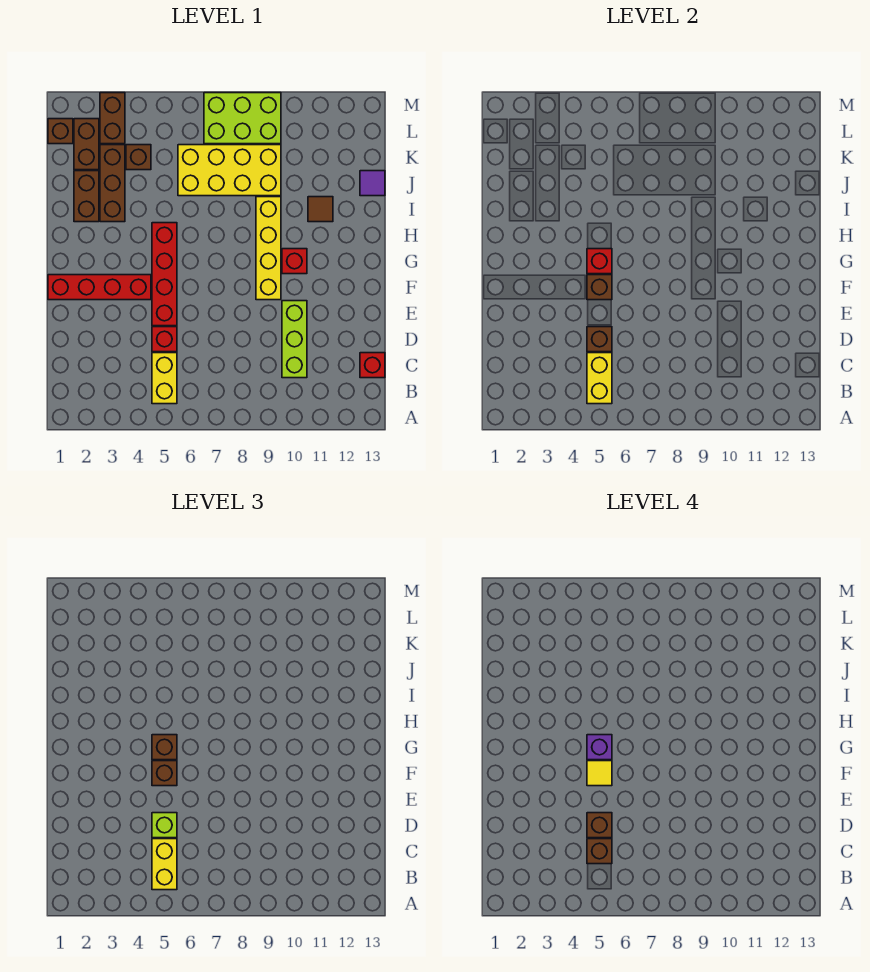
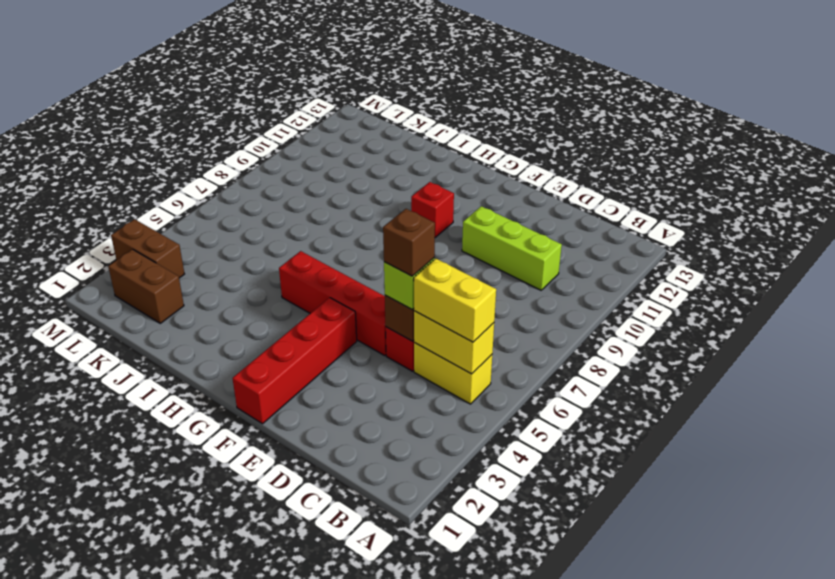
none -> red brick C13 level 1
none -> yellow brick F9:I9 level 1
none -> brown brick I2:J2 level 1
none -> brown brick I3:K3 level 1

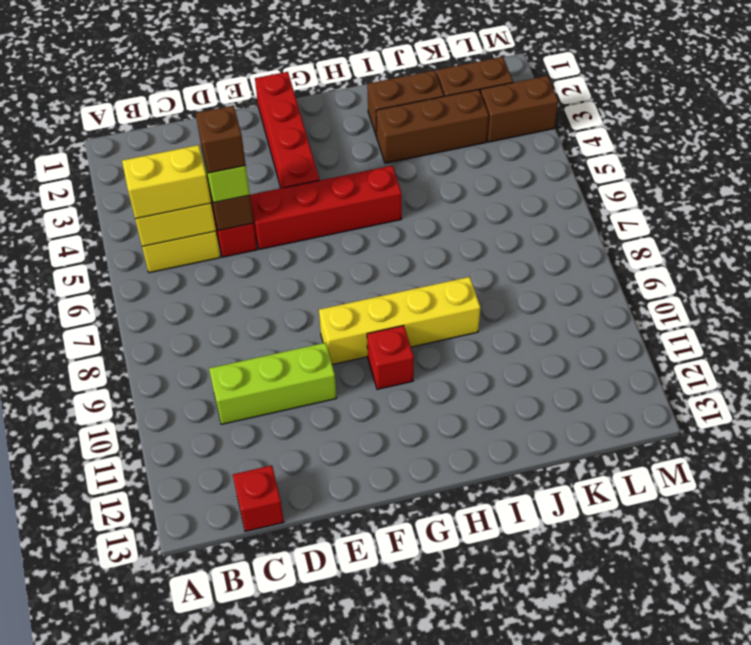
none -> brown tile I11 level 1
none -> yellow brick J6:K9 level 1
none -> purple tile J13 level 1
none -> brown brick K4 level 1

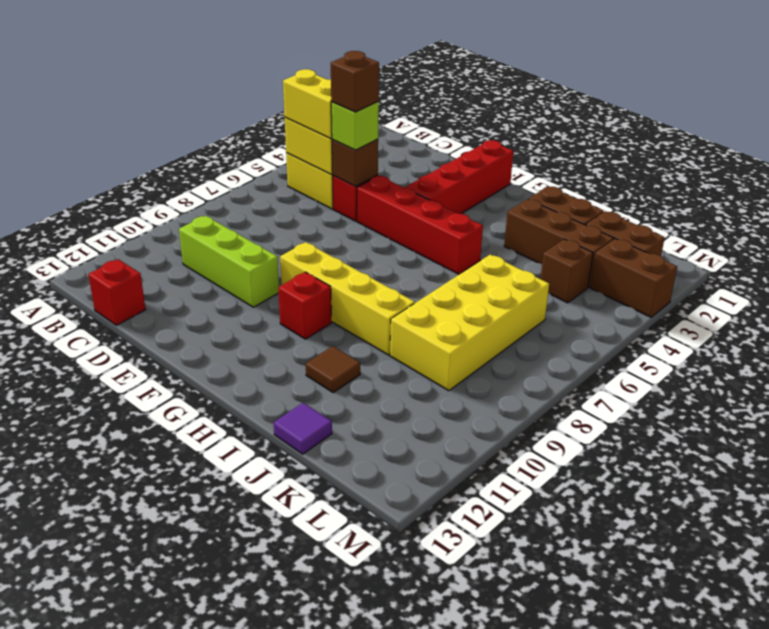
none -> brown brick L1 level 1
none -> lime brick L7:M9 level 1
none -> brown brick F5 level 2
none -> red brick G5 level 2

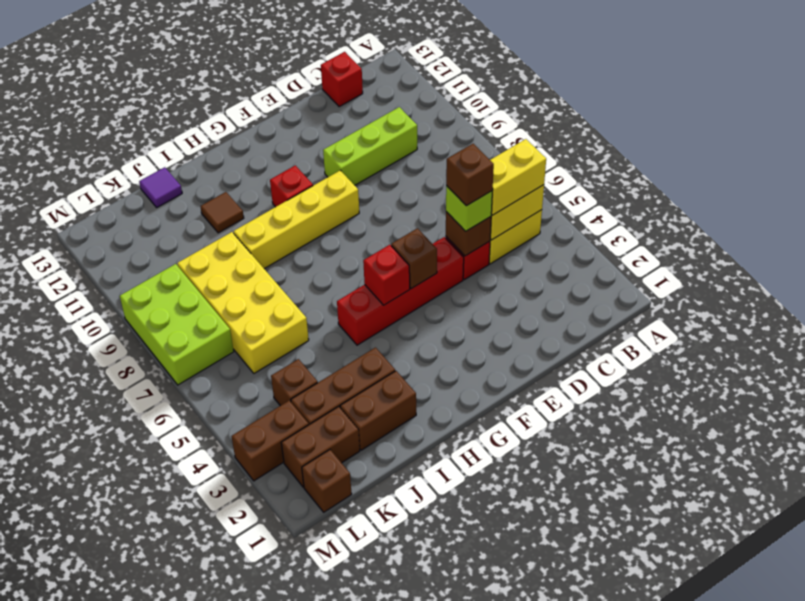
none -> red brick F1:F4 level 1
none -> brown brick F5 level 3
none -> brown brick G5 level 3
none -> brown brick C5 level 4

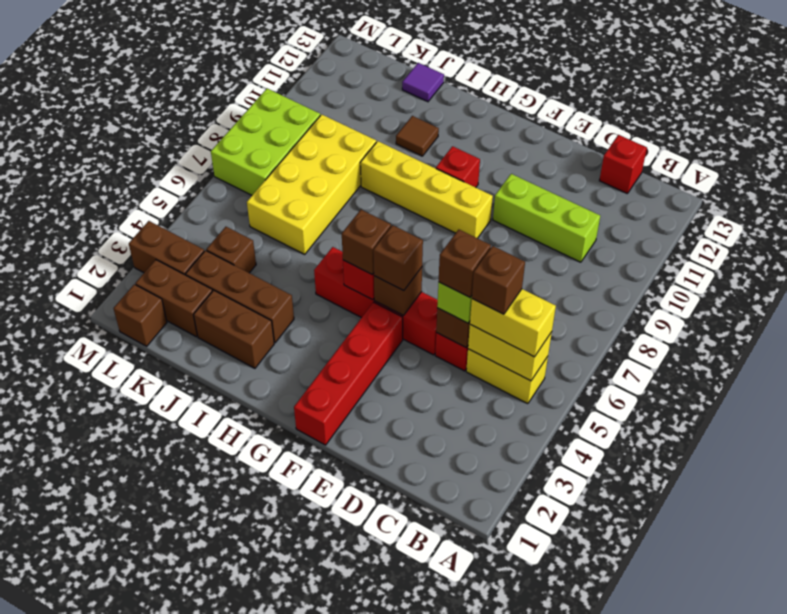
none -> yellow tile F5 level 4
none -> purple brick G5 level 4

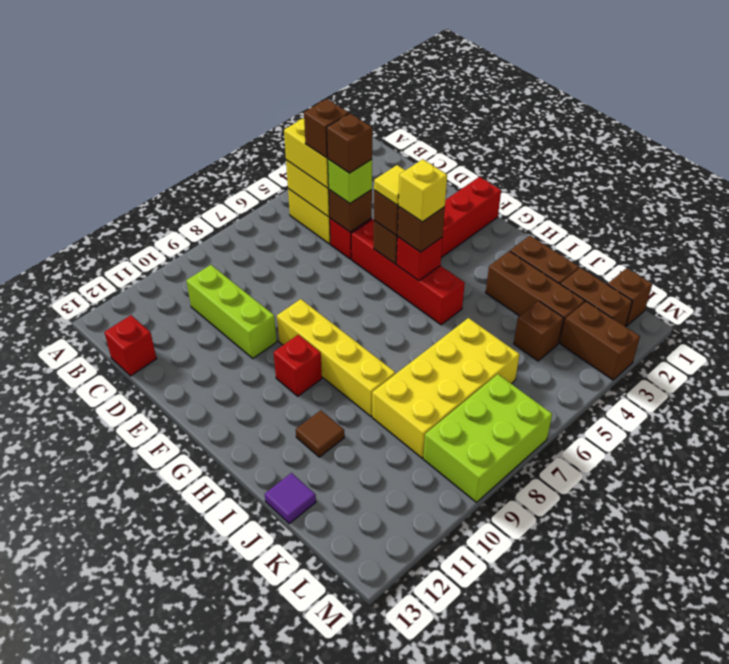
yellow brick G5 level 4 -> purple brick G5 level 4

